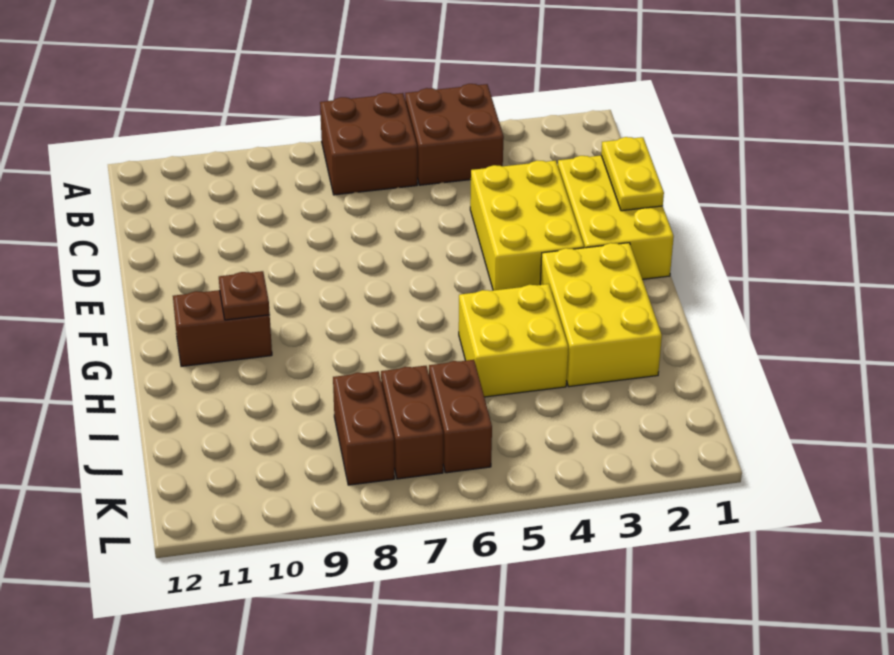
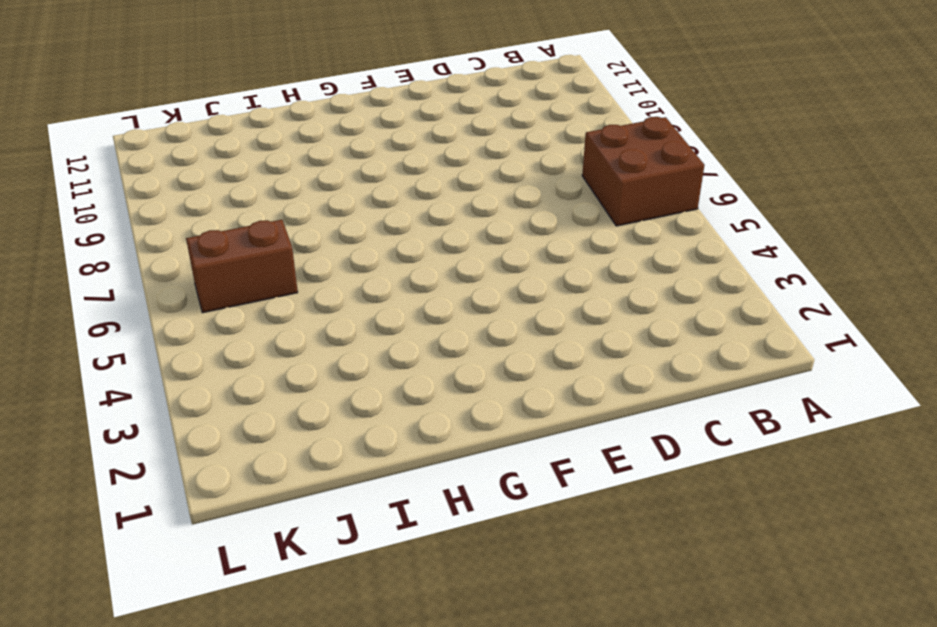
none -> brown brick A4:B5 level 1
none -> yellow brick D1:F2 level 1
none -> yellow brick D3:F4 level 1

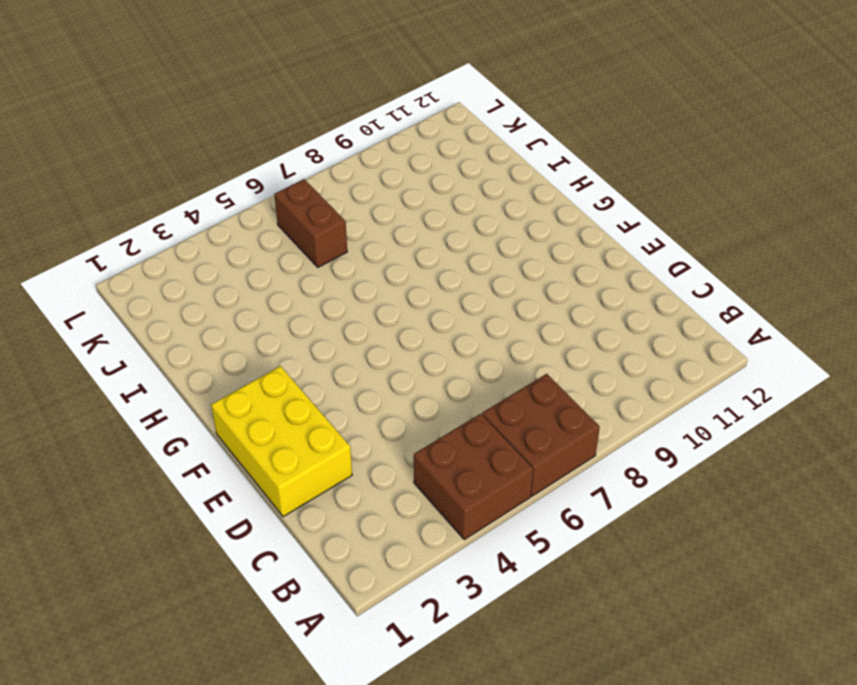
none -> yellow brick D3:F4 level 1
none -> yellow brick G2:I3 level 1
none -> brown brick G10:G11 level 1

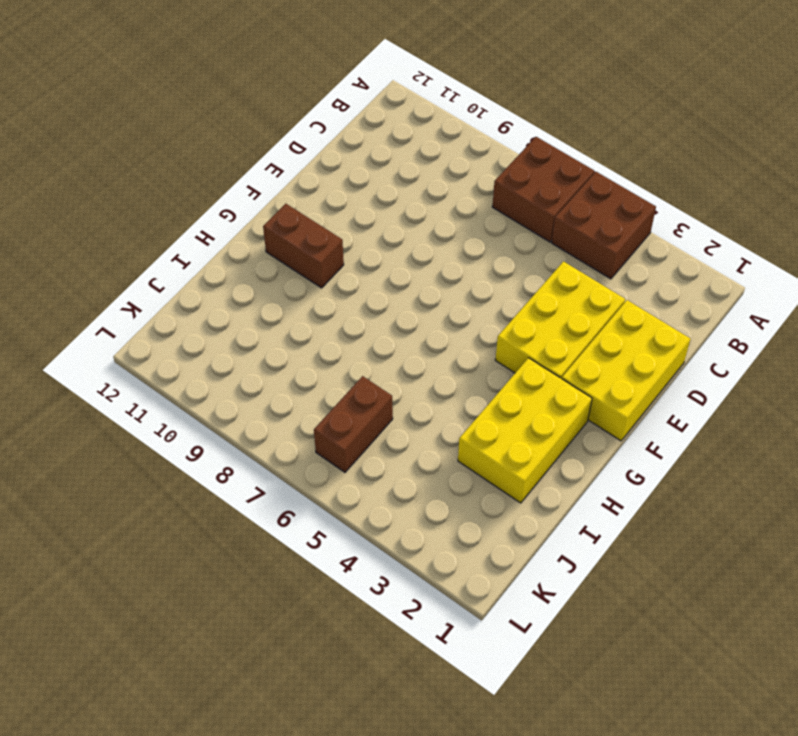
none -> yellow brick H4:I5 level 1
none -> brown brick J7:K7 level 1
none -> brown brick J8:K8 level 1

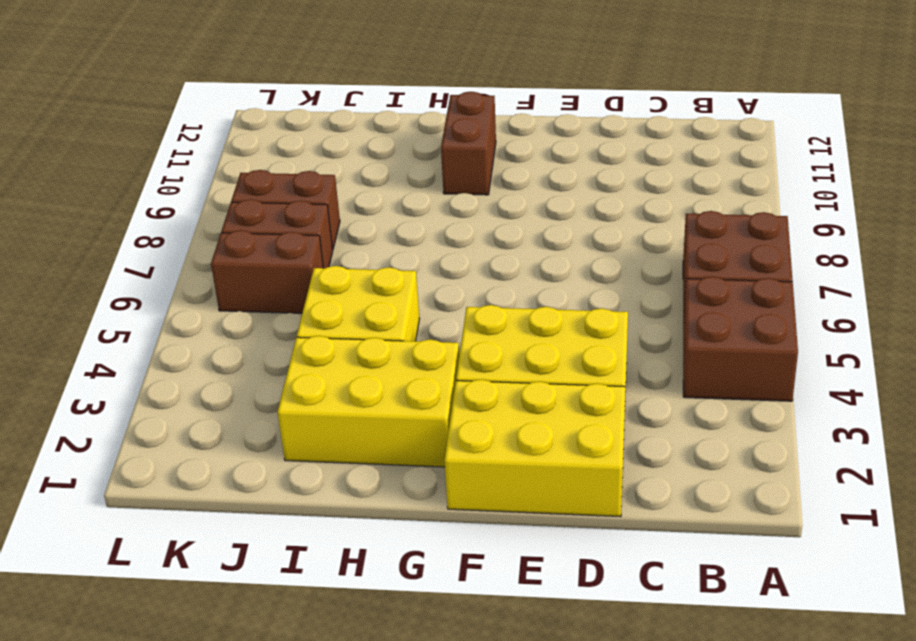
none -> yellow plate D1:E1 level 2
none -> brown plate G10 level 2

